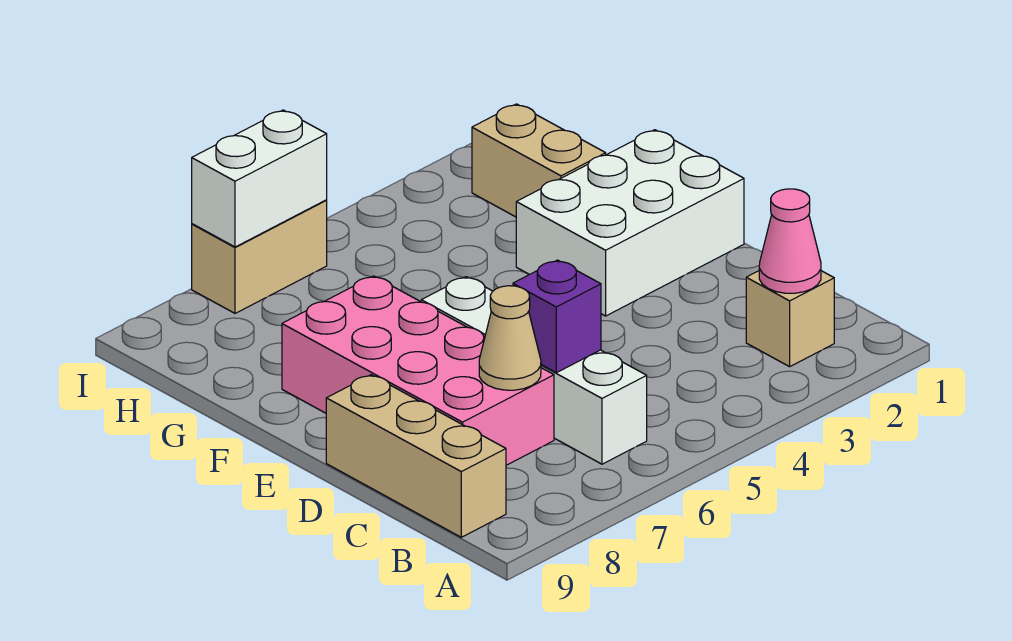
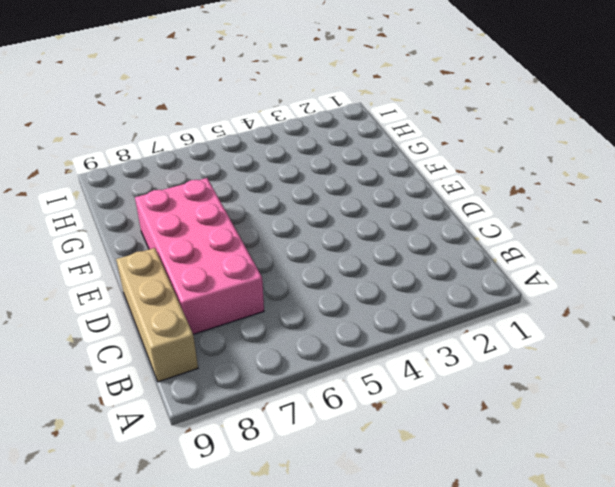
none -> tan brick B2 level 1
none -> white brick B6:E6 level 1

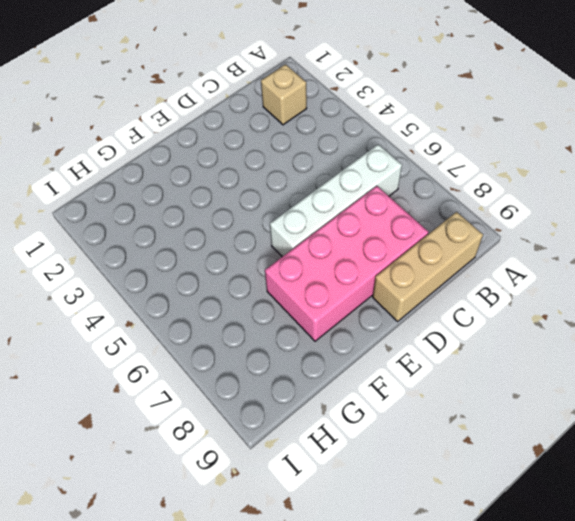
none -> white brick E1:F3 level 1
none -> tan brick G2:H2 level 1

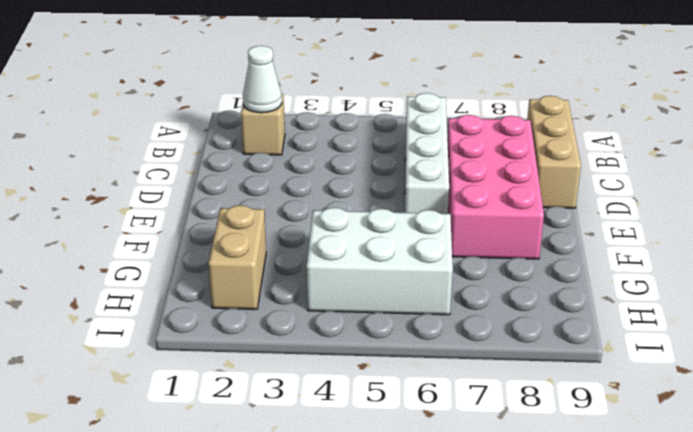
white cone B2 level 2 -> pink cone B2 level 2
white brick G4:H6 level 1 -> white brick E1:F3 level 1
none -> tan brick I6:I7 level 1
none -> purple brick C6 level 2

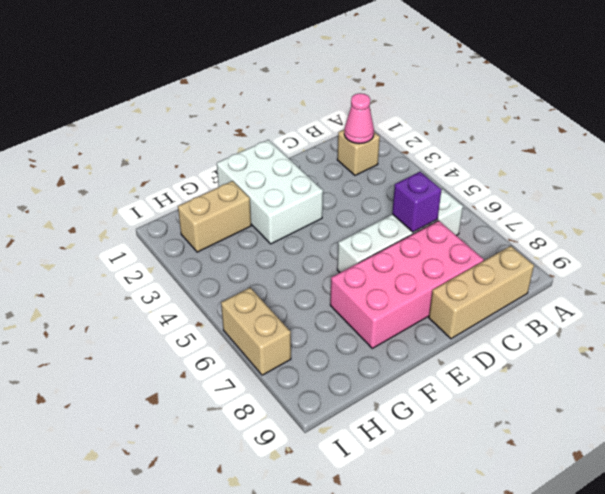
none -> tan cone C7 level 2
none -> white brick I6:I7 level 2

